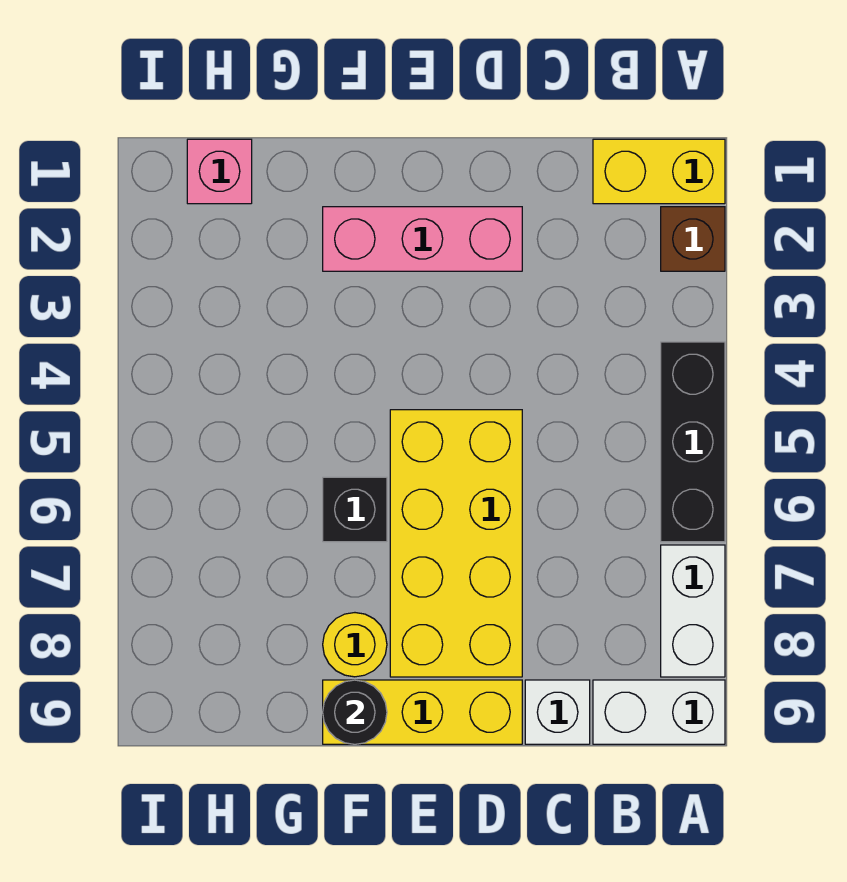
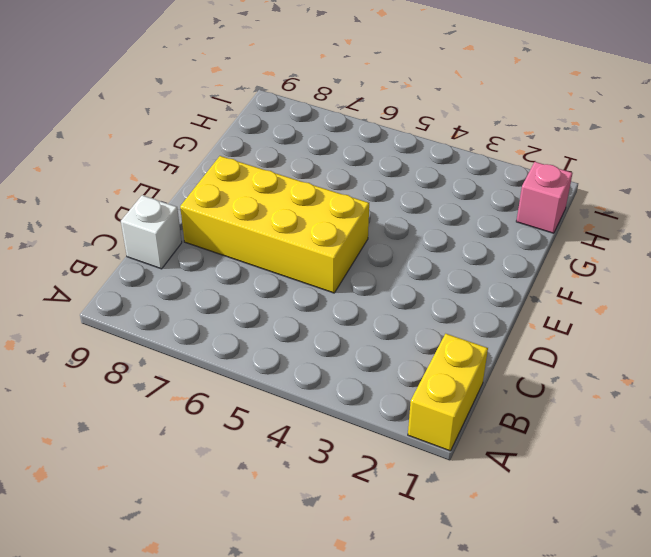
none -> brown brick A2 level 1
none -> black brick A4:A6 level 1
none -> white brick A7:A8 level 1

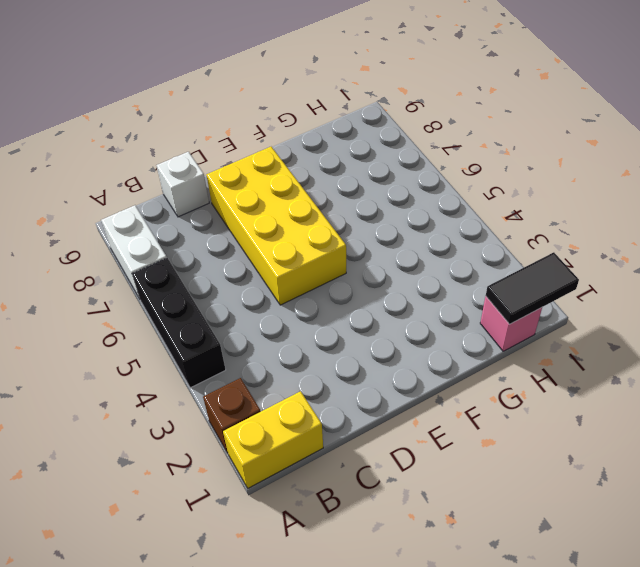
black tile H1:I1 level 2 -> none
none -> white brick A9:B9 level 1
none -> pink brick D2:F2 level 1
none -> yellow brick D9:F9 level 1

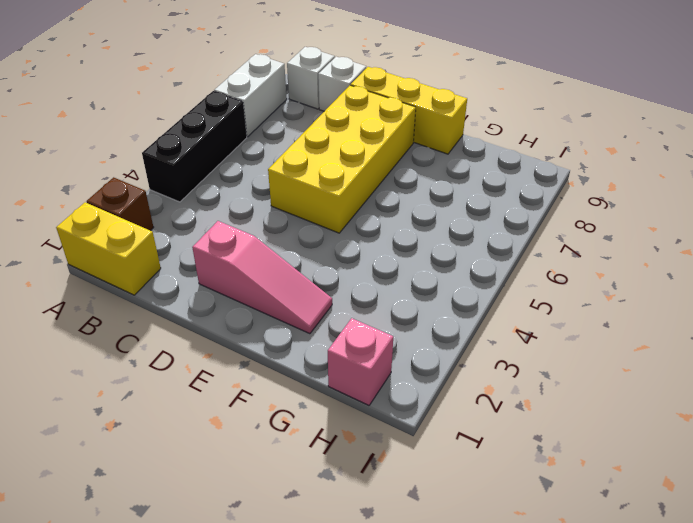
white brick B9 level 1 -> white brick A9:B9 level 1
pink slope D2:F2 level 1 top D -> pink brick D2:F2 level 1
none -> black brick F6 level 1
none -> yellow round brick F8 level 1
none -> black round brick F9 level 2

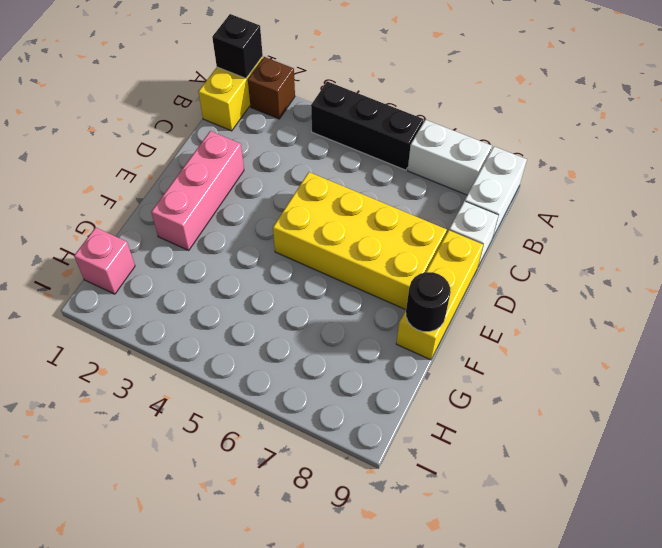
black brick A1 level 2 -> black brick F6 level 1
none -> yellow round brick F8 level 1

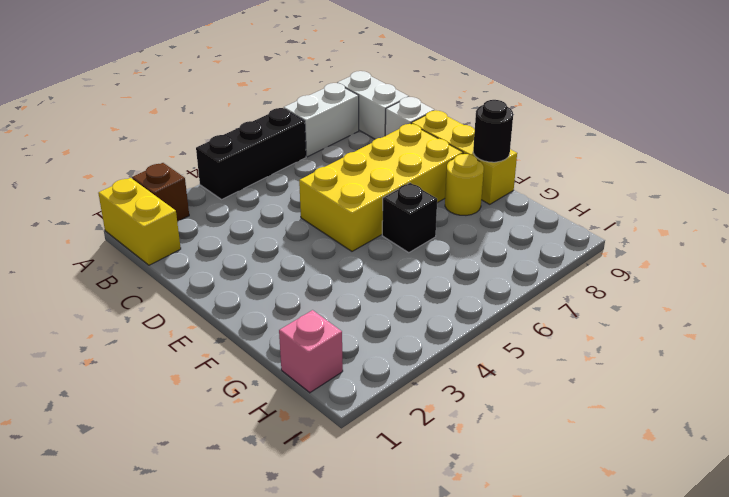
none -> pink brick D2:F2 level 1

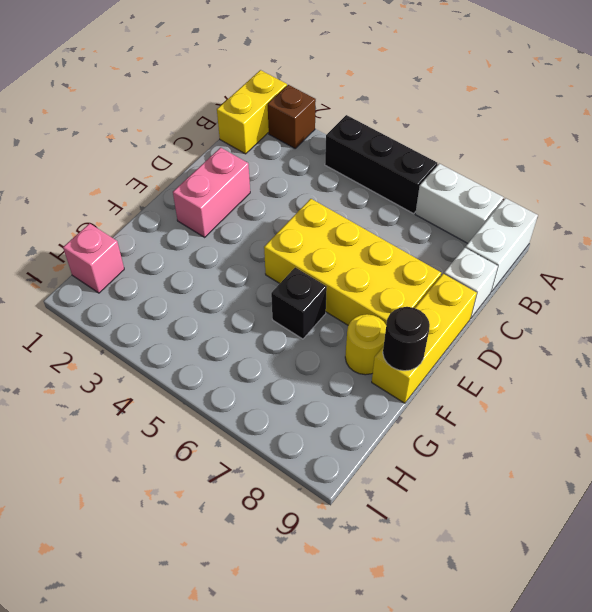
pink brick D2:E2 level 1 -> pink brick D2:F2 level 1

